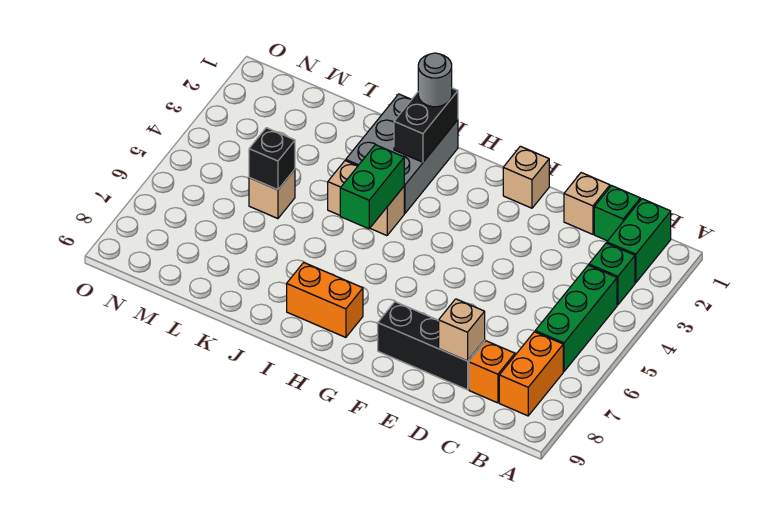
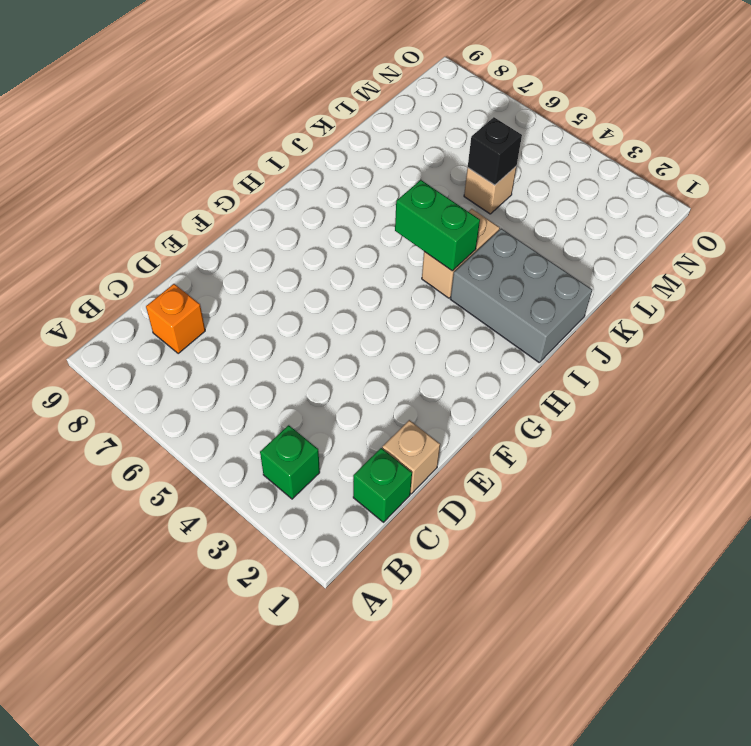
none -> green brick B1:B2 level 1
none -> green brick B4:B6 level 1
none -> orange brick B7:B8 level 1

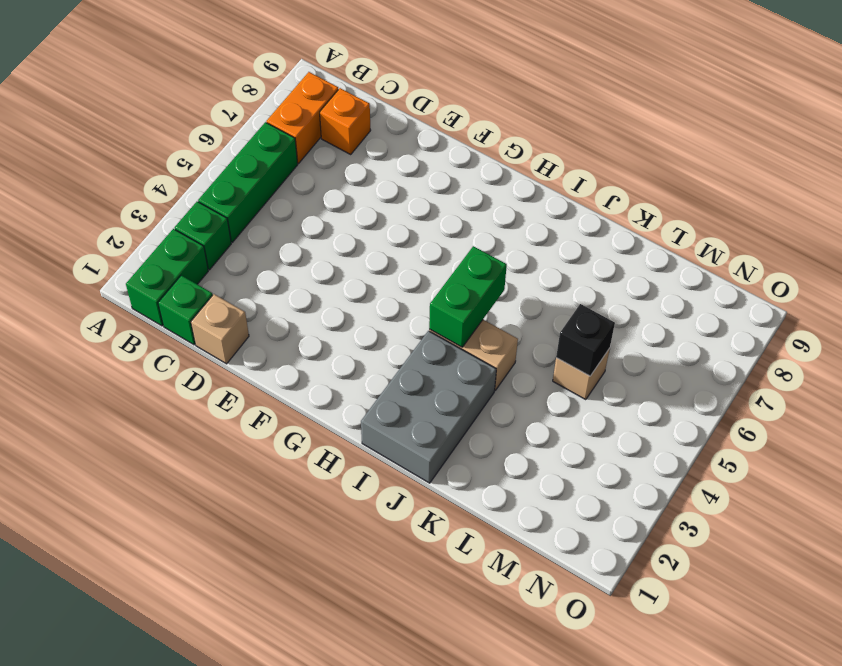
none -> black brick D8:F8 level 1
none -> tan brick F1 level 1
none -> orange brick H8:I8 level 1

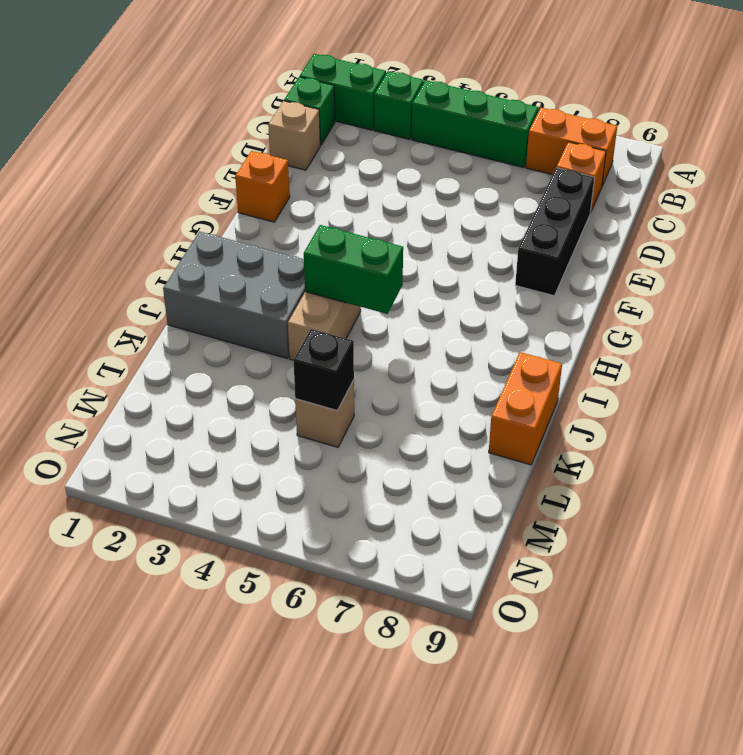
orange brick F1 level 1 -> tan brick F1 level 1
orange brick J9:K9 level 1 -> orange brick H8:I8 level 1
none -> tan brick D8 level 2
none -> black brick I1:I2 level 2
none -> grey round brick I1 level 3

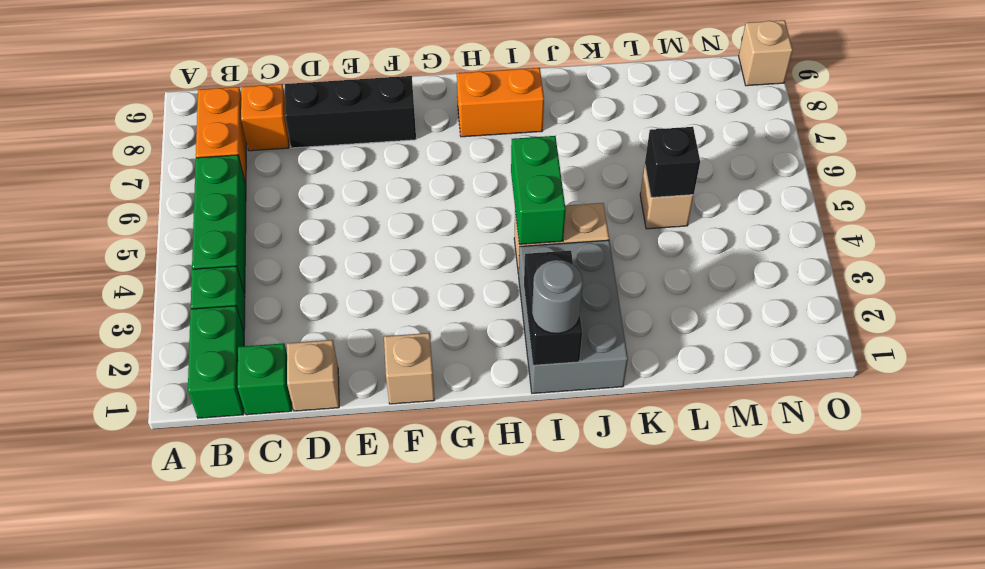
tan brick O9 level 1 -> tan brick D8 level 2

